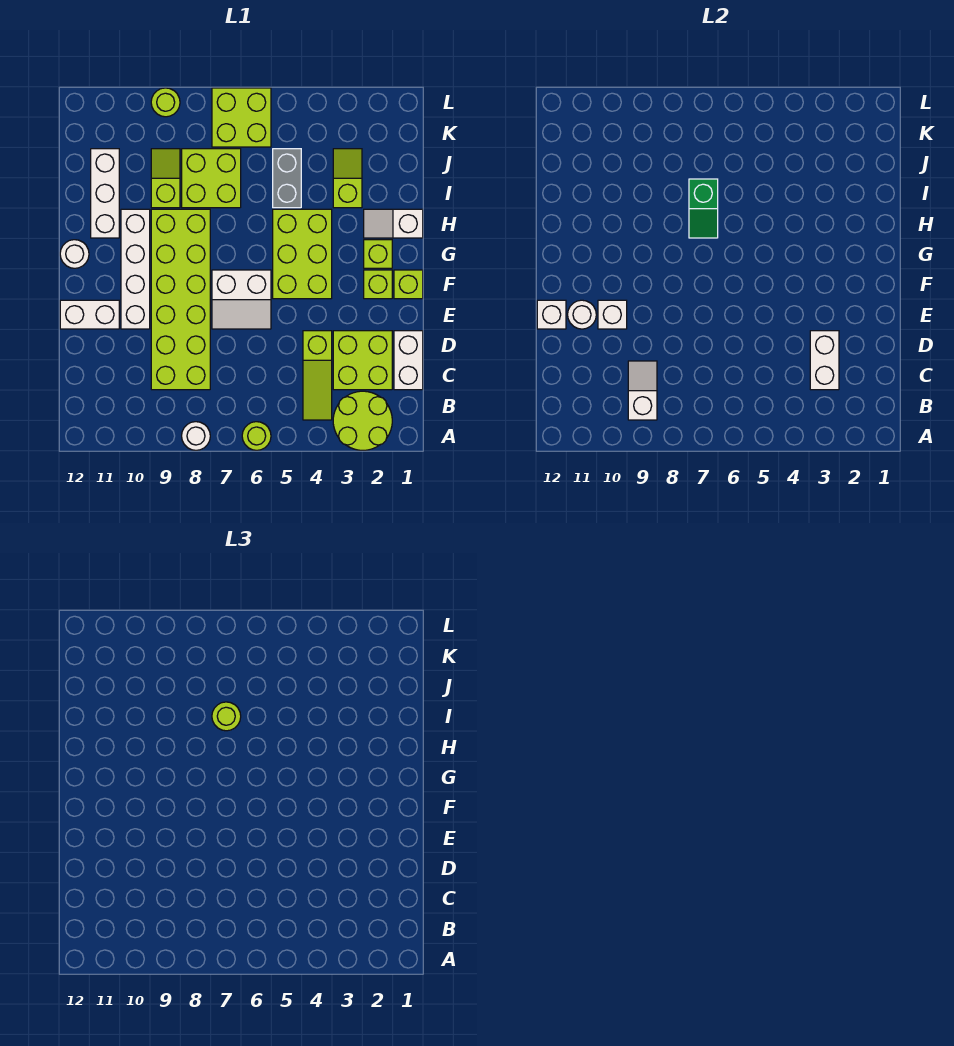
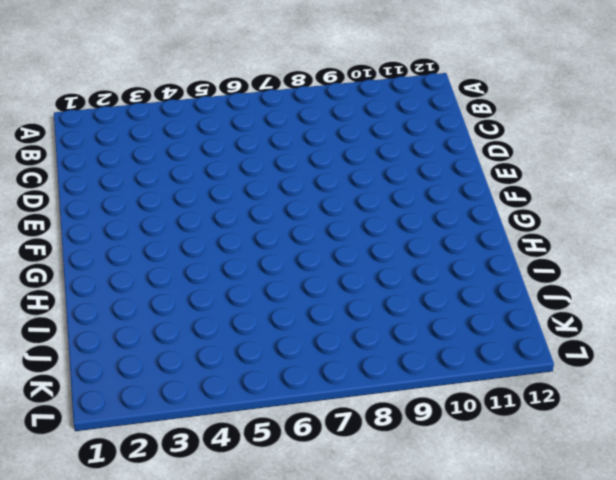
none -> lime round brick A2:B3 level 1
none -> lime round brick A6 level 1
none -> white round brick A8 level 1
none -> lime slope B4:D4 level 1 top D

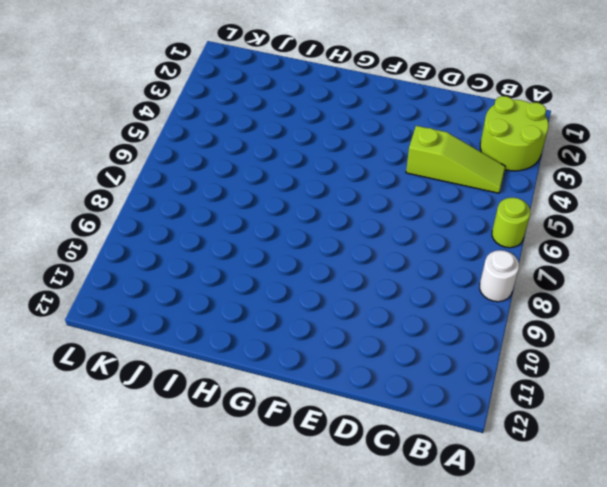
none -> white brick C1:D1 level 1
none -> lime brick C2:D3 level 1
none -> lime brick C8:H9 level 1
none -> white slope E6:F7 level 1 top F

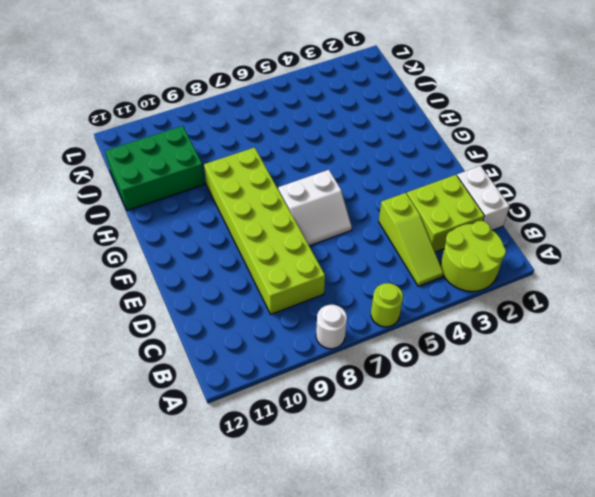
green brick I10:J12 level 1 -> white brick H11:J11 level 1
none -> white brick E10:H10 level 1
none -> white brick E11:E12 level 1
none -> lime brick F1 level 1
none -> lime brick F2 level 1

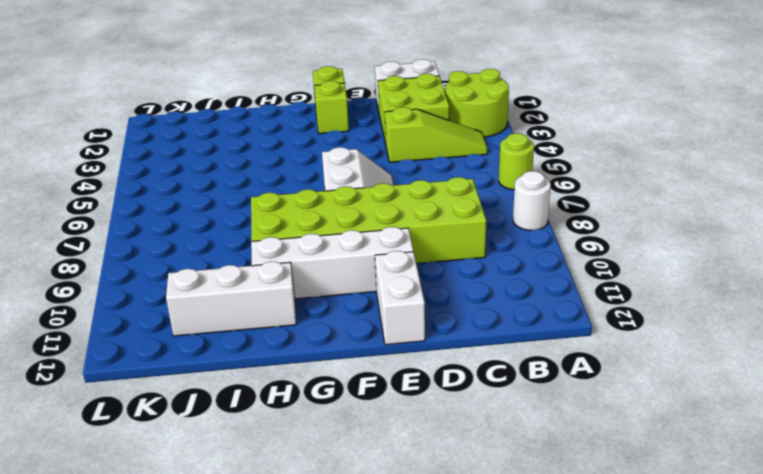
none -> lime brick F4:H5 level 1
none -> lime brick G2 level 1
none -> white round brick G12 level 1
none -> white slope H1:H2 level 1 top 1

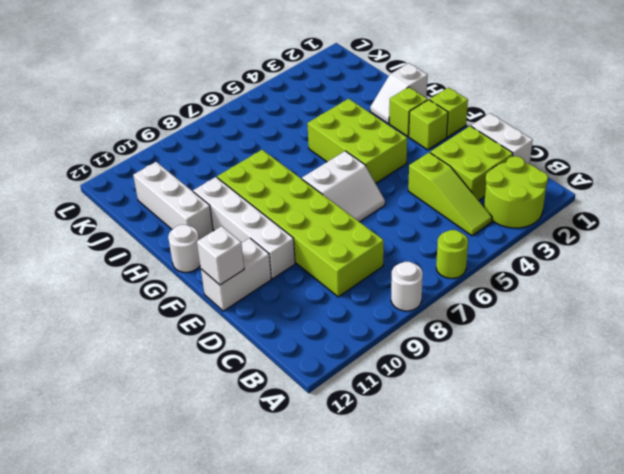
none -> lime slope I3:J3 level 1 top I
none -> grey brick I5:J5 level 1
none -> lime brick I7:J8 level 1
none -> lime slope I9:J9 level 1 top I

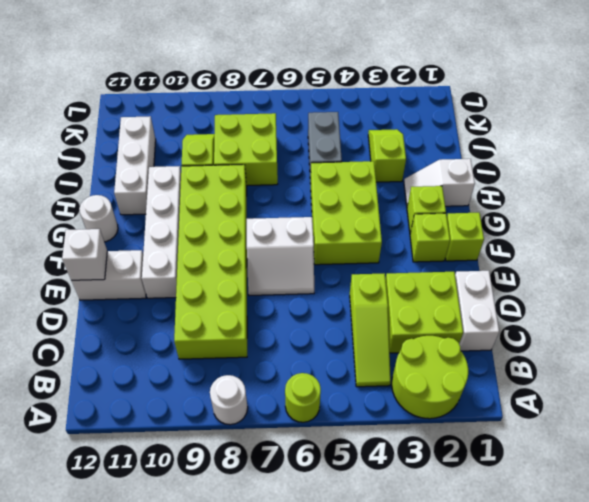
none -> lime brick K6:L7 level 1
none -> lime round brick L9 level 1
none -> white slope B9:C9 level 2 top B
none -> white brick C3:D3 level 2

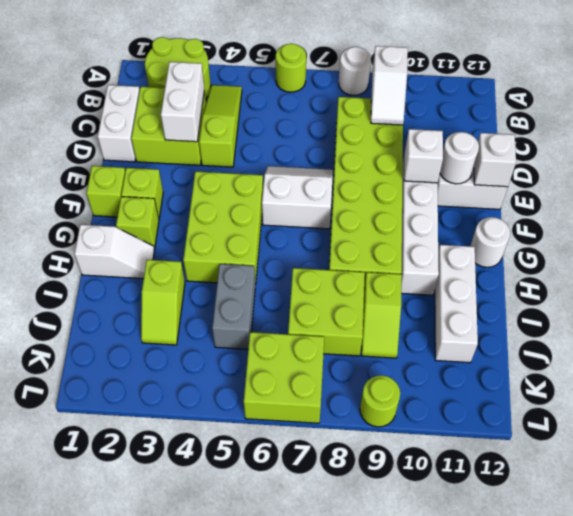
none -> green slope H7:I7 level 2 top I
none -> lime round brick I7 level 3

